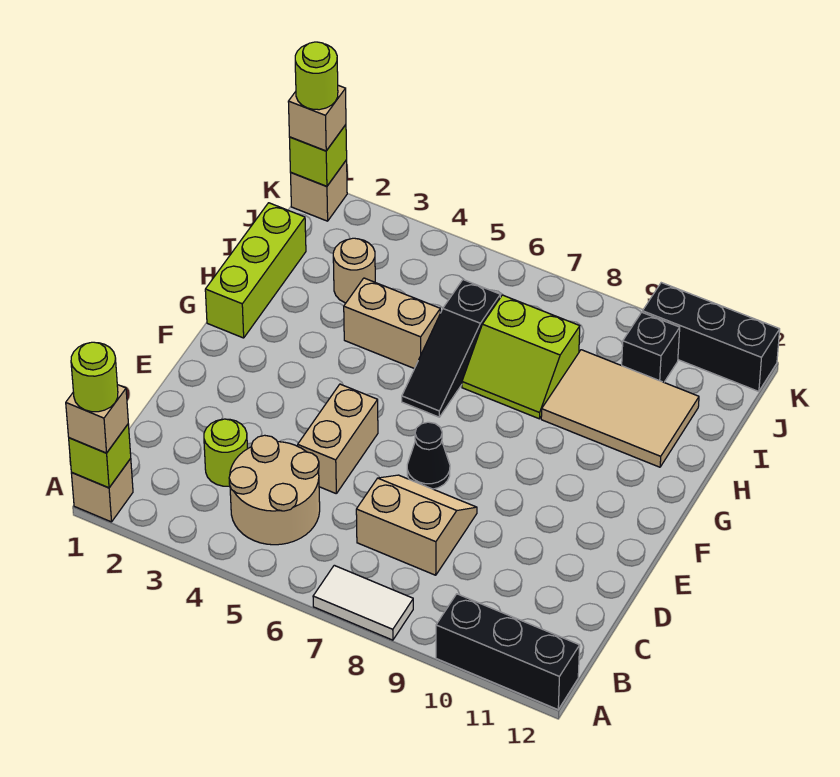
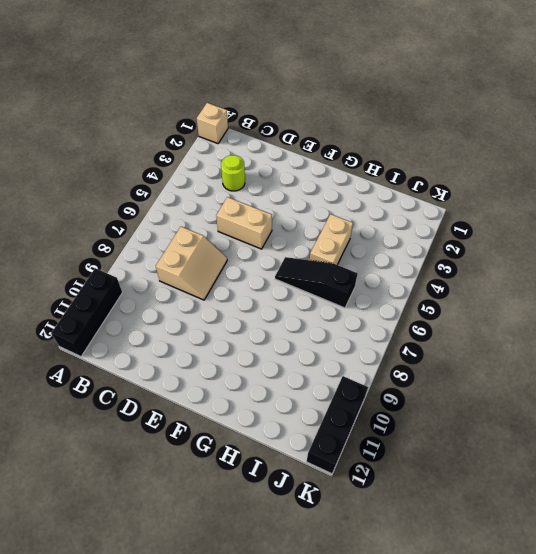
none -> white tile A7:A8 level 1
none -> tan round brick B4:C5 level 1
none -> black cone E7 level 1

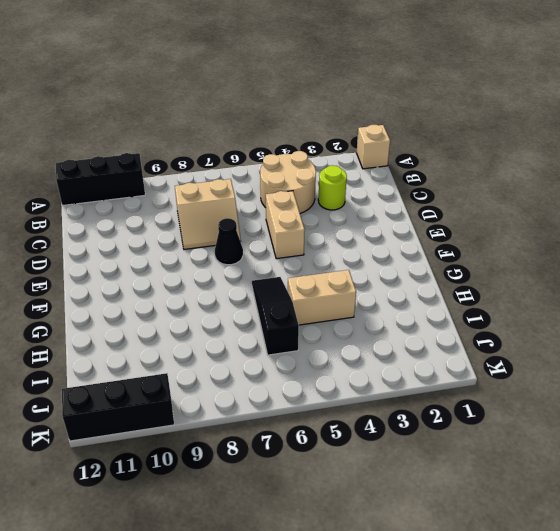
none -> white tile A7:A8 level 1
none -> lime brick G1:I1 level 1
none -> lime slope H7:I8 level 1 top I

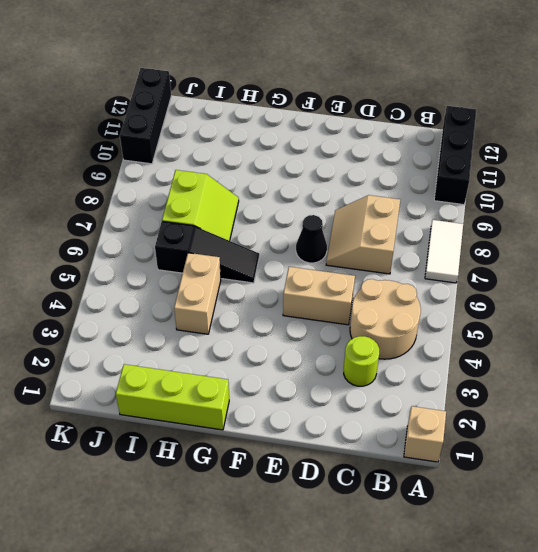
none -> tan tile H9:I11 level 1
none -> tan round brick I3 level 1
none -> black brick J10 level 1

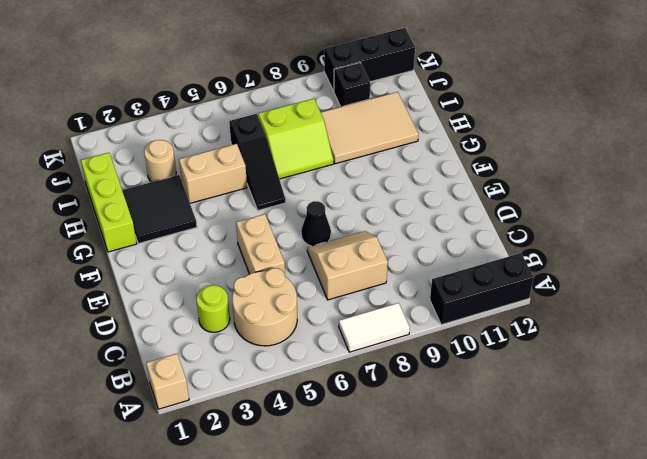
black tile G2:H3 level 1 -> none
none -> tan brick K1 level 1
none -> lime brick A1 level 2
none -> lime brick K1 level 2

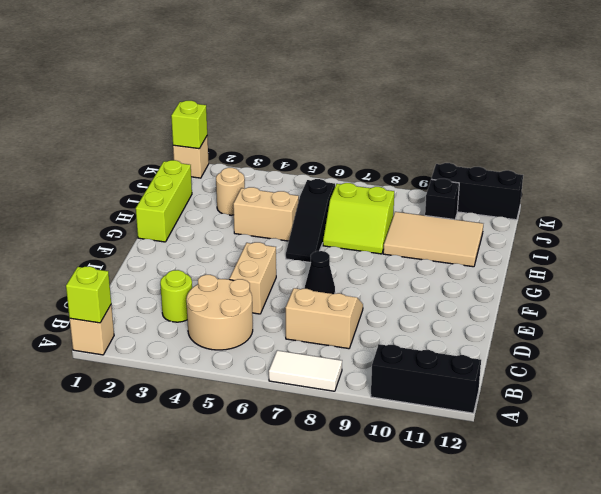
none -> tan brick A1 level 3
none -> tan brick K1 level 3
none -> lime round brick A1 level 4

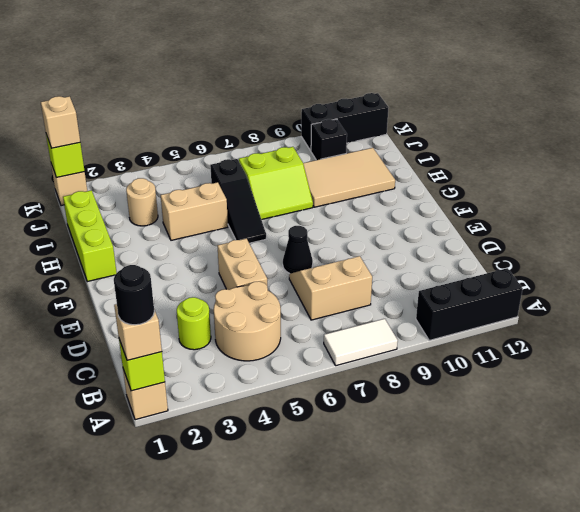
black round brick A1 level 4 -> lime round brick A1 level 4
none -> lime round brick K1 level 4

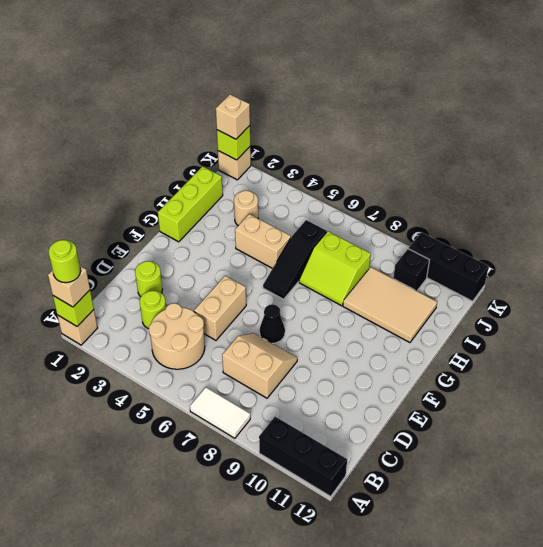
lime round brick D2 level 1 -> lime round brick K1 level 4

